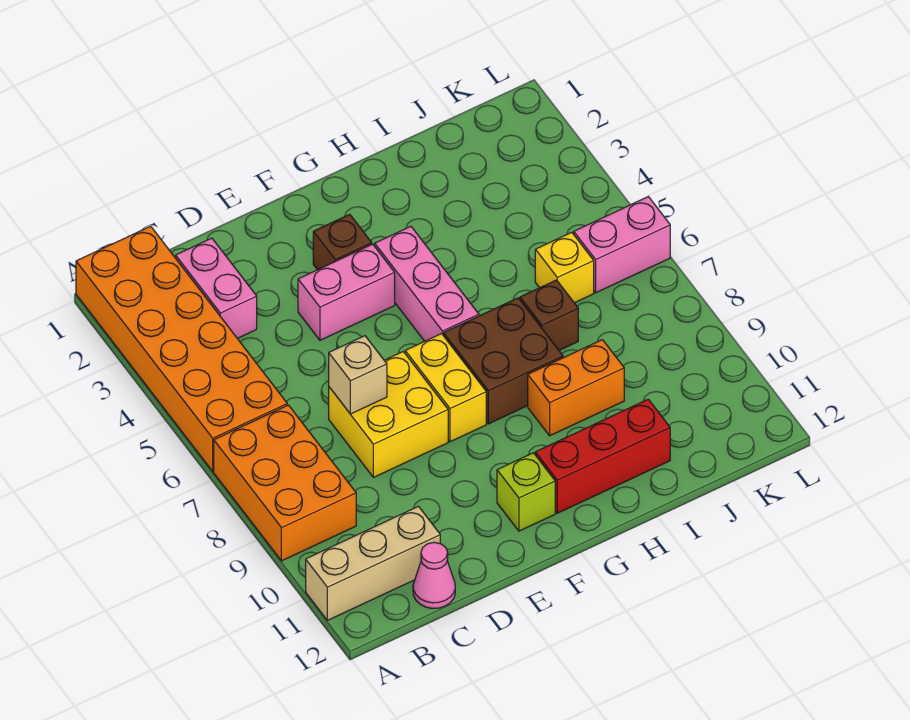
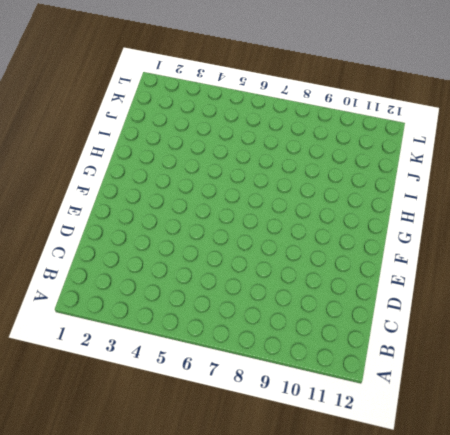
none -> orange brick A1:B6 level 1
none -> orange brick A7:B9 level 1
none -> tan brick A11:C11 level 1

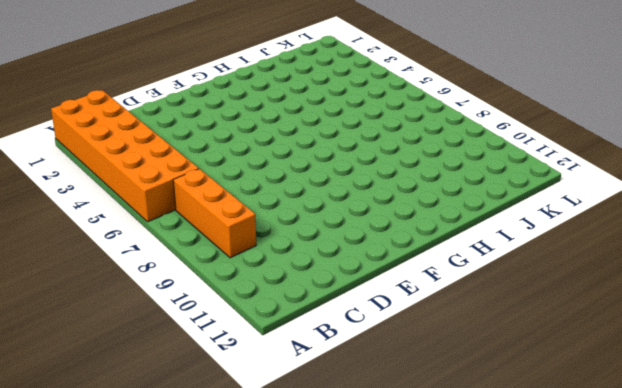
orange brick B7:B9 level 1 -> orange brick A7:B9 level 1
none -> tan brick A11:C11 level 1
none -> pink brick C2:C3 level 1
none -> pink cone C12 level 1

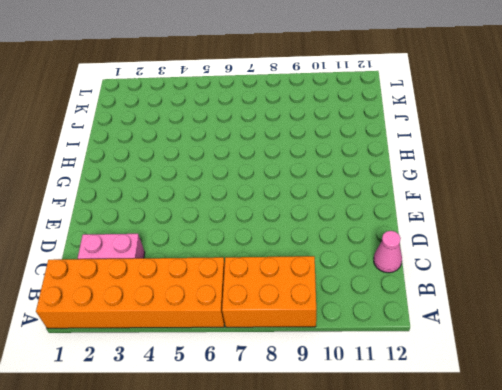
none -> tan brick A11:C11 level 1
none -> yellow brick D7:E8 level 1
none -> pink brick E4:F4 level 1

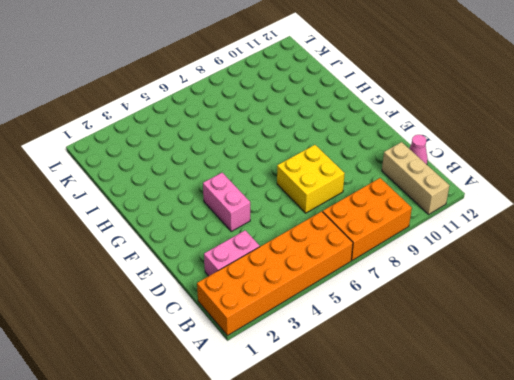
none -> brown brick F3 level 1
none -> yellow brick F7:F8 level 1
none -> lime brick F11 level 1

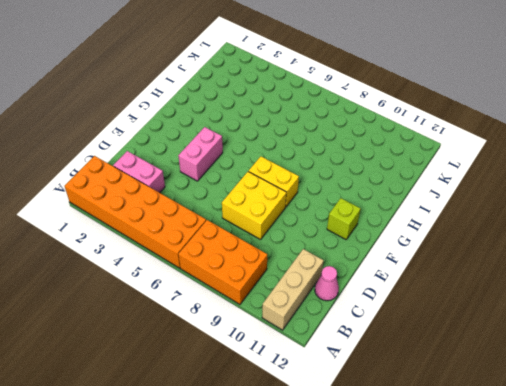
none -> brown brick F3 level 1
none -> pink brick G4:G6 level 1
none -> brown brick G7:H8 level 1

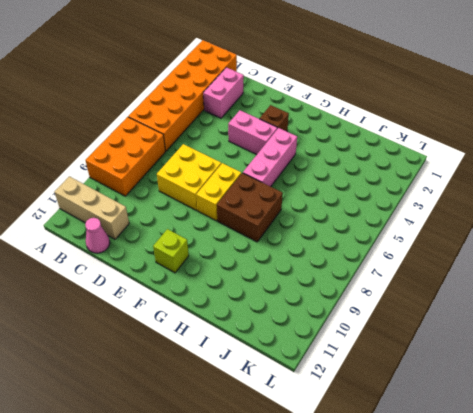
none -> red brick G11:I11 level 1
none -> orange brick H9:I9 level 1
none -> brown brick I7 level 1

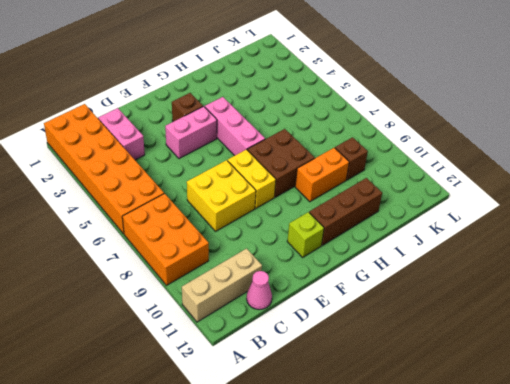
brown brick G11:I11 level 1 -> red brick G11:I11 level 1
brown brick J9 level 1 -> brown brick I7 level 1
none -> yellow brick J6 level 1
none -> pink brick K6:L6 level 1
none -> tan brick D7 level 2

